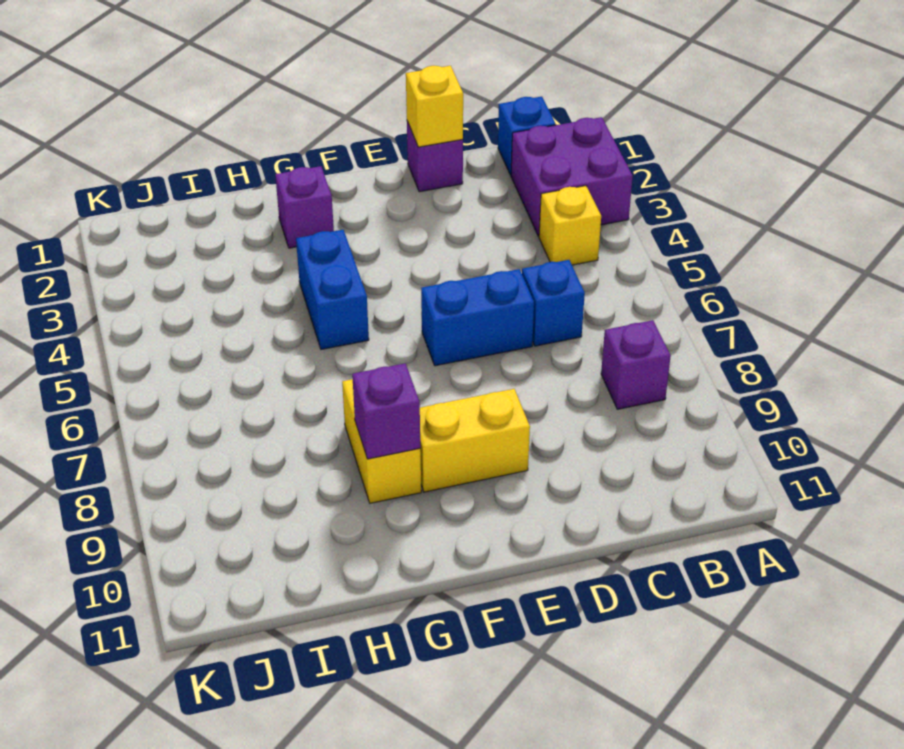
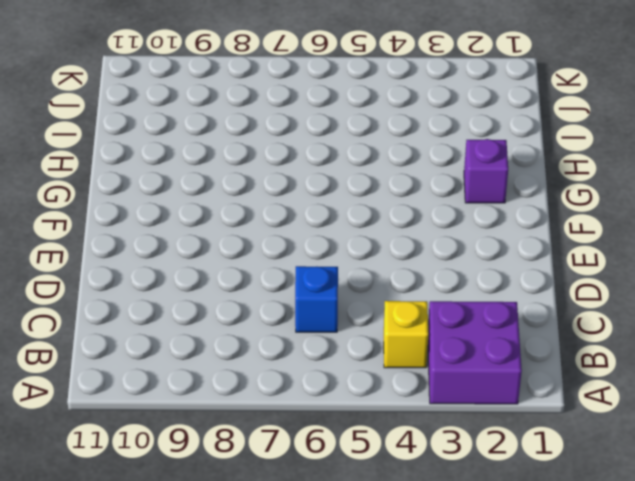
none -> blue brick B1 level 1
none -> purple brick B8 level 1
none -> purple brick D1 level 1

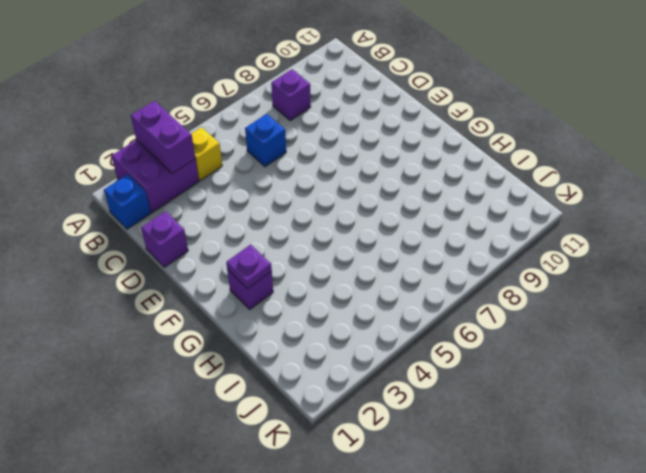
purple brick A3:B3 level 2 -> none
purple plate G2 level 2 -> none
none -> blue brick D6:E6 level 1
none -> yellow brick E9:F9 level 1
none -> blue brick G4:G5 level 1

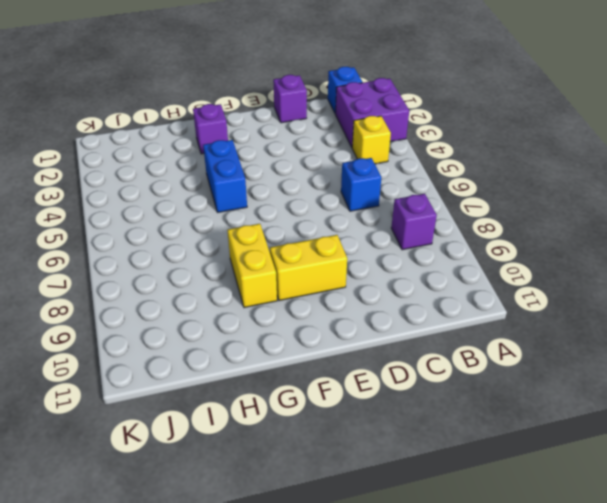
none -> blue brick D6:E6 level 1
none -> yellow brick D1 level 2
none -> purple brick G9 level 2

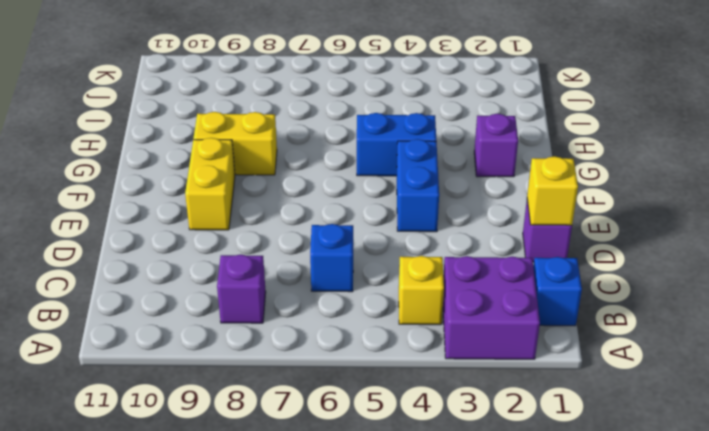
blue brick E4:F4 level 1 -> blue brick D6:E6 level 1
none -> purple brick G9 level 2

